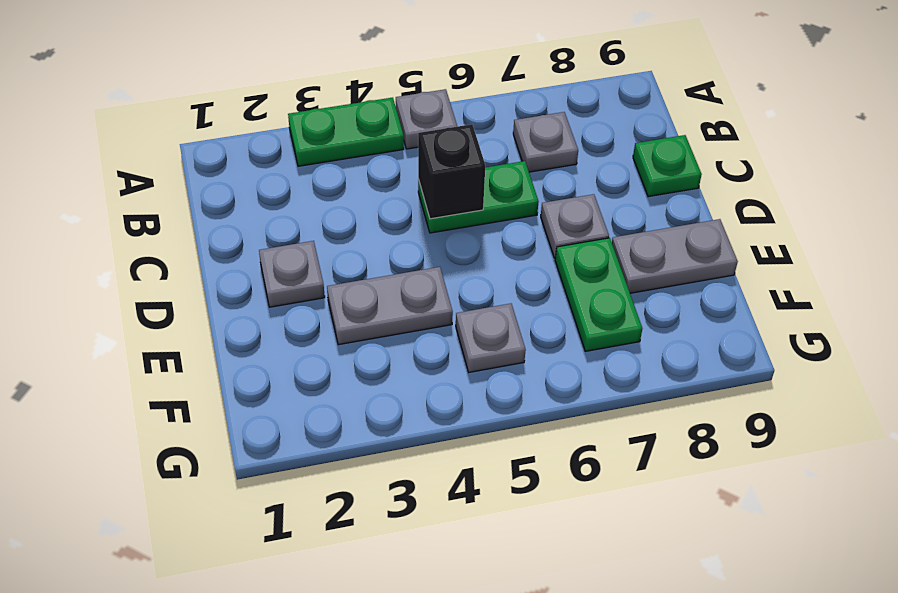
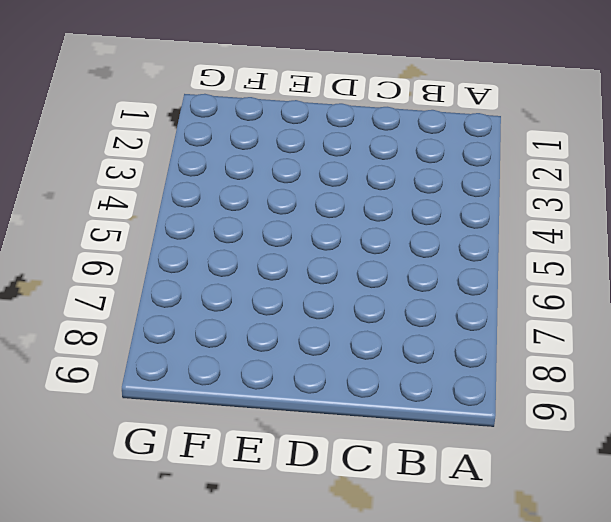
none -> green plate A3:A4 level 1
none -> grey plate A5 level 1
none -> grey plate B7 level 1

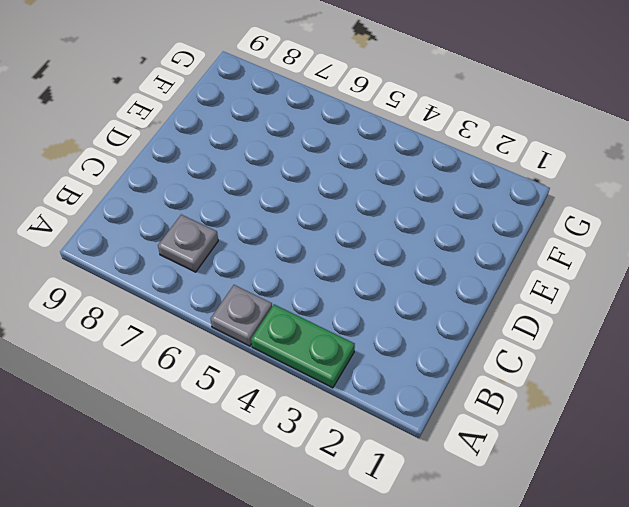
none -> green plate C5:C6 level 1
none -> green plate C9 level 1
none -> grey plate D2 level 1

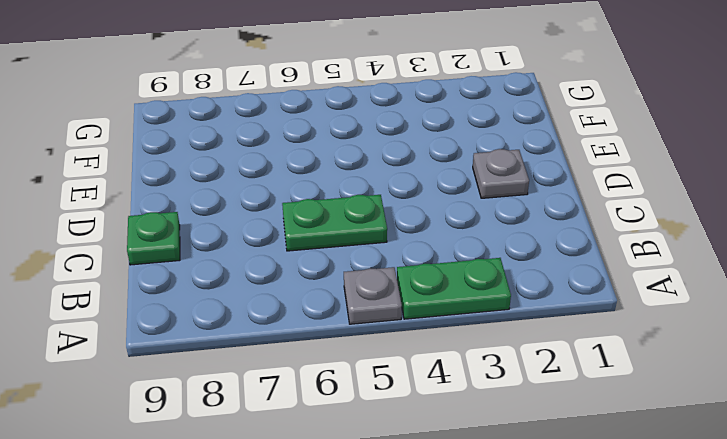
none -> grey plate B7 level 1
none -> grey plate D7 level 1
none -> grey plate E3:E4 level 1

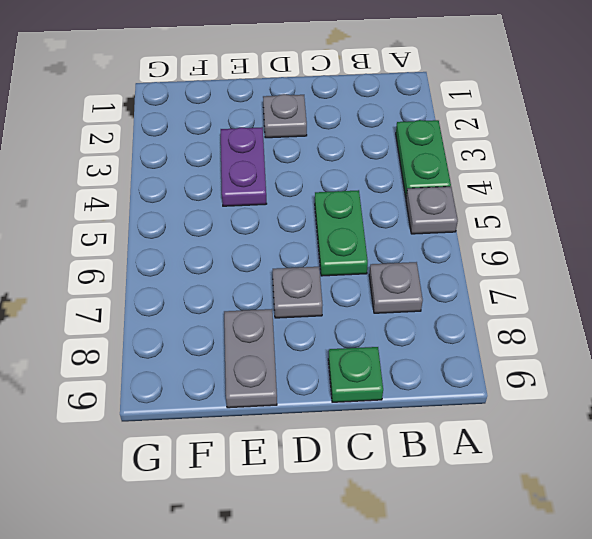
purple plate E3:E4 level 1 -> grey plate E3:E4 level 1
none -> green plate E7:F7 level 1
none -> grey plate F5 level 1
none -> black brick C5 level 2

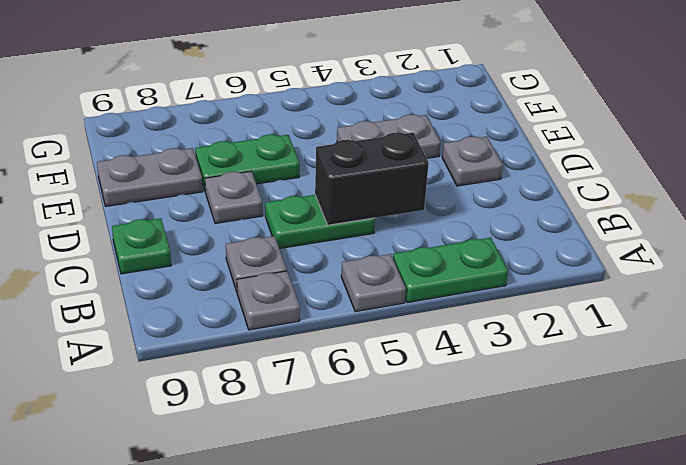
grey plate A7 level 1 -> grey plate F5 level 1
black brick C4:C5 level 2 -> black brick C5 level 2
green plate E6:E7 level 1 -> green plate E7:F7 level 1

